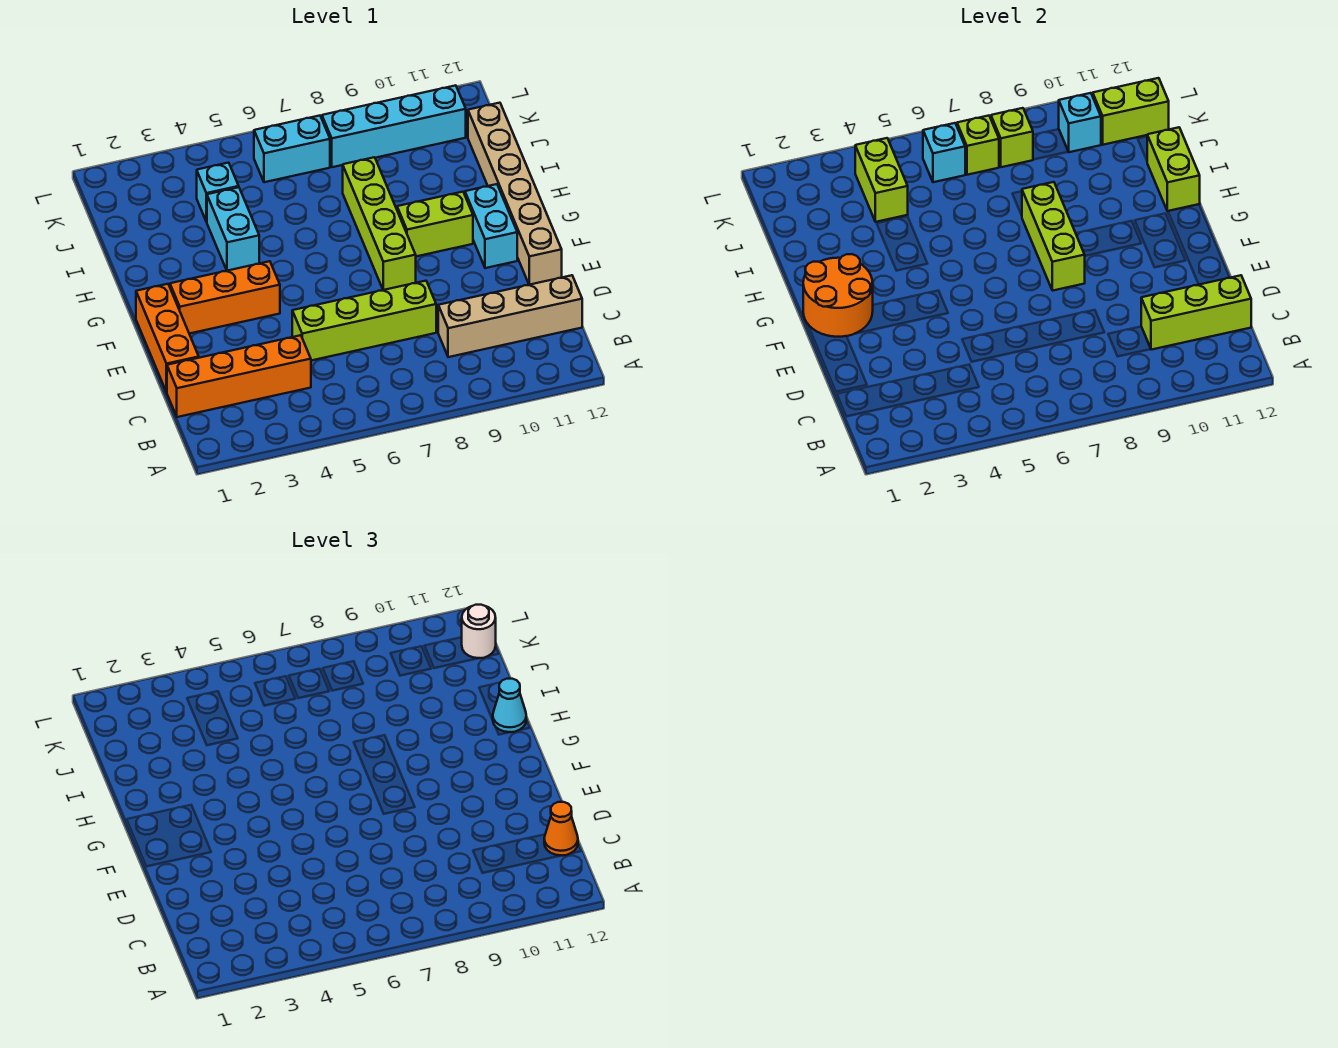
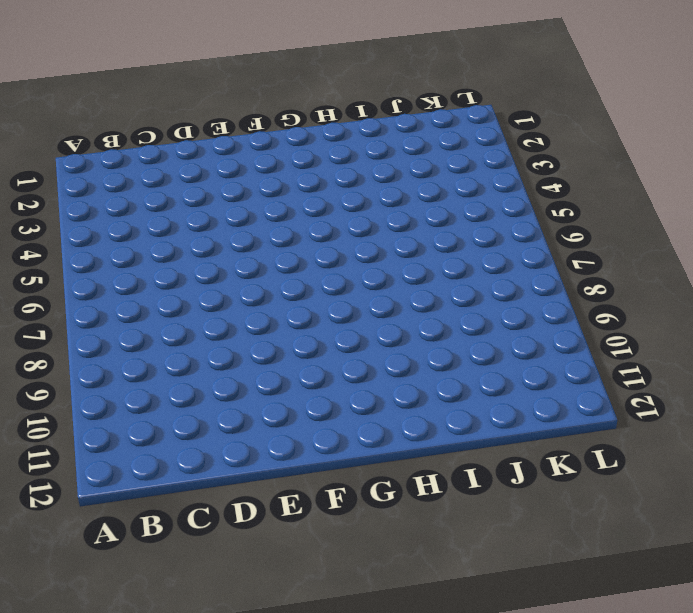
none -> orange brick C1:C4 level 1
none -> tan brick C9:C12 level 1
none -> orange brick D1:F1 level 1

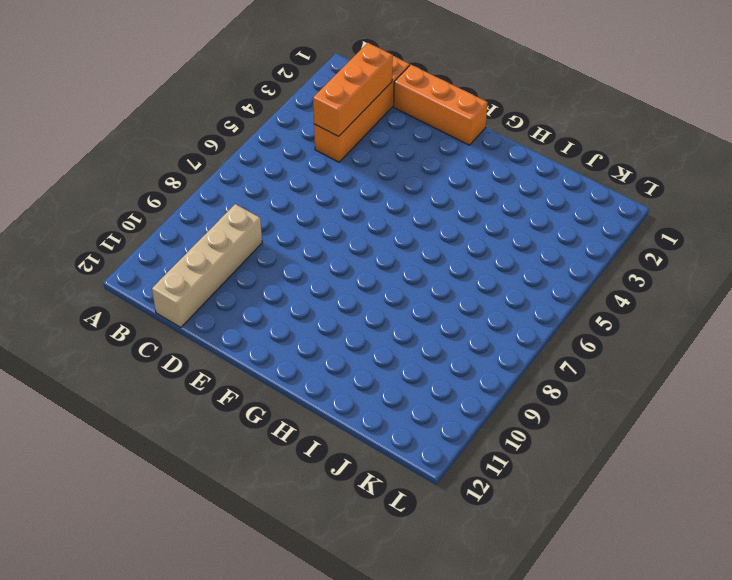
orange brick C2:C4 level 2 -> orange brick F2:F4 level 1
none -> lime brick D5:D8 level 1
none -> tan brick E12:J12 level 1
none -> lime brick F8:I8 level 1

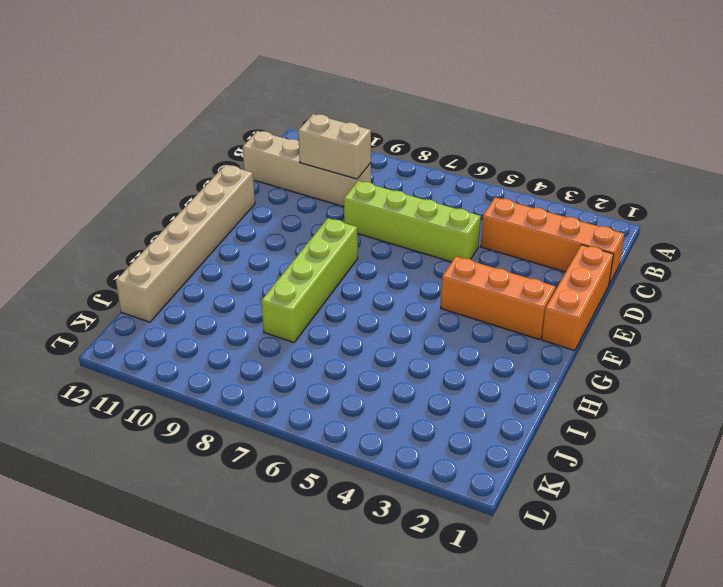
tan brick C9:C10 level 2 -> lime brick C10:C12 level 2
none -> cyan brick F11:G11 level 1
none -> lime brick G9:G10 level 1
none -> cyan brick H4:I4 level 1

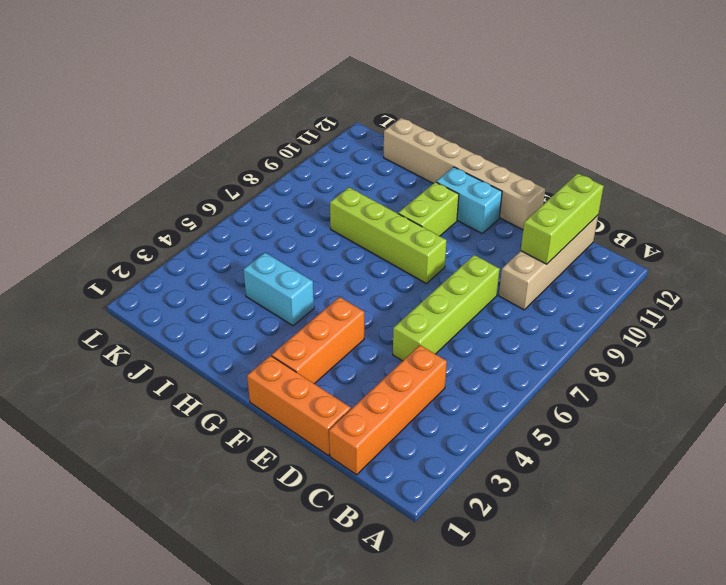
none -> cyan brick J4 level 1
none -> cyan brick K6:K7 level 1
none -> cyan brick K8:K11 level 1

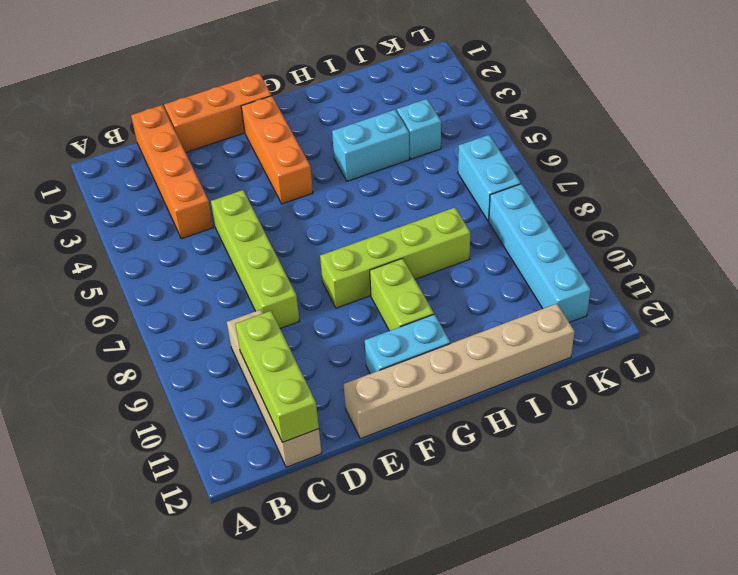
none -> orange round brick F1:G2 level 2
none -> lime brick F8:H8 level 2
none -> lime brick H12:I12 level 2

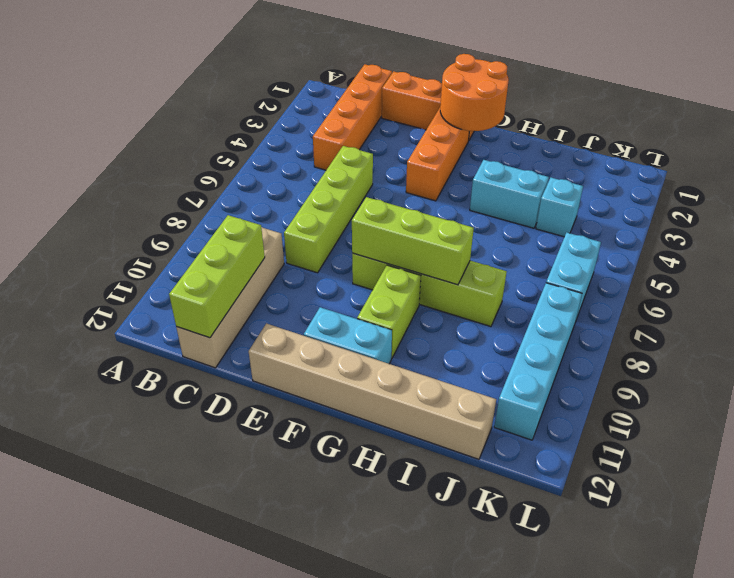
none -> lime brick H12:I12 level 2
none -> lime brick J4:K4 level 2
none -> cyan brick K6 level 2

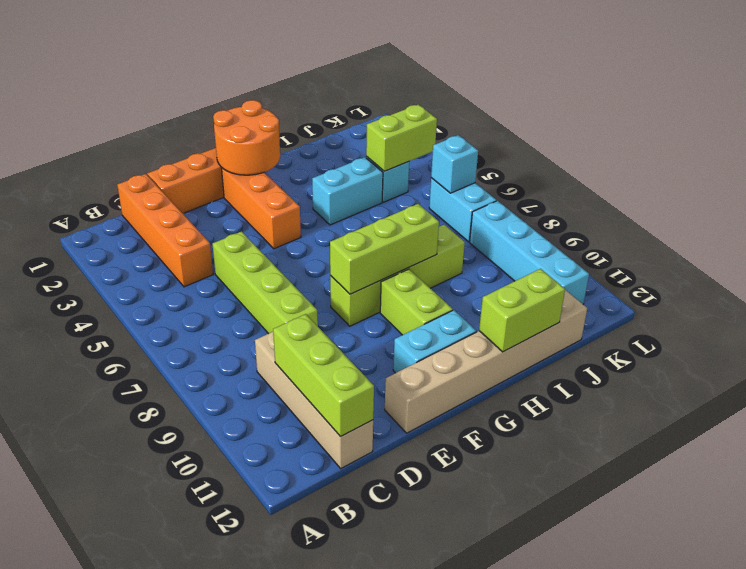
none -> lime brick K7 level 2
none -> lime brick K8 level 2
none -> cyan brick K10 level 2

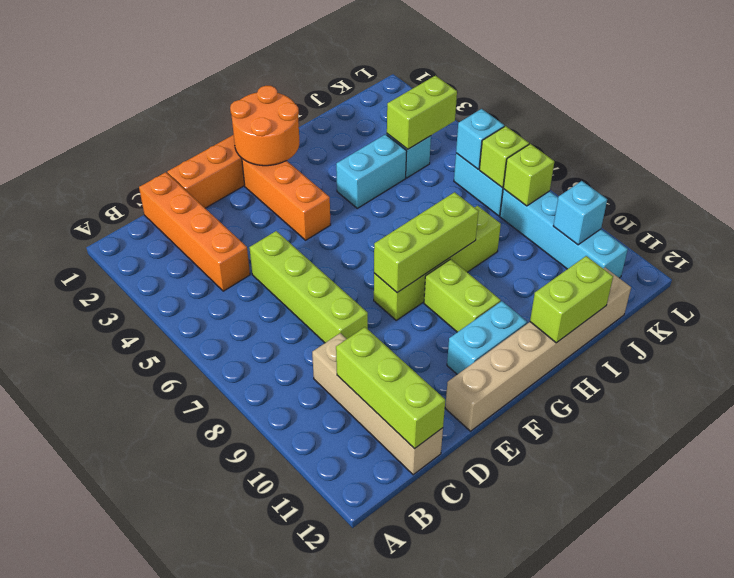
none -> lime brick K11:K12 level 2
none -> orange cone C12 level 3
none -> cyan cone H12 level 3

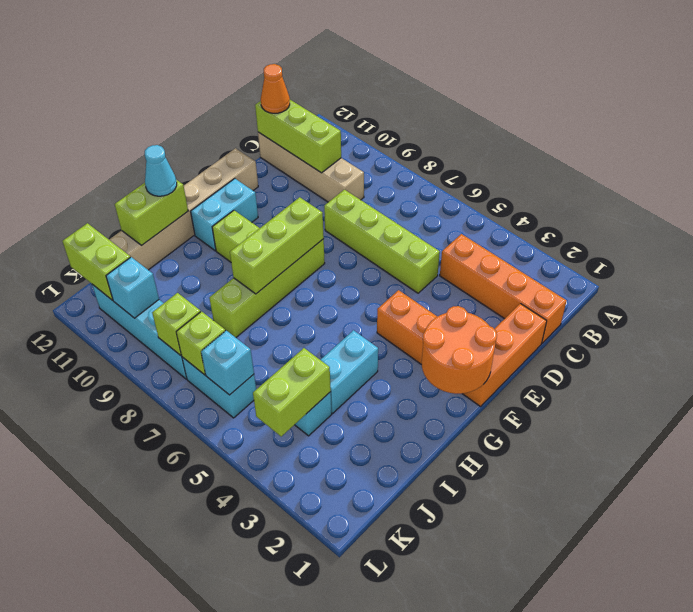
none -> white round brick K12 level 3

